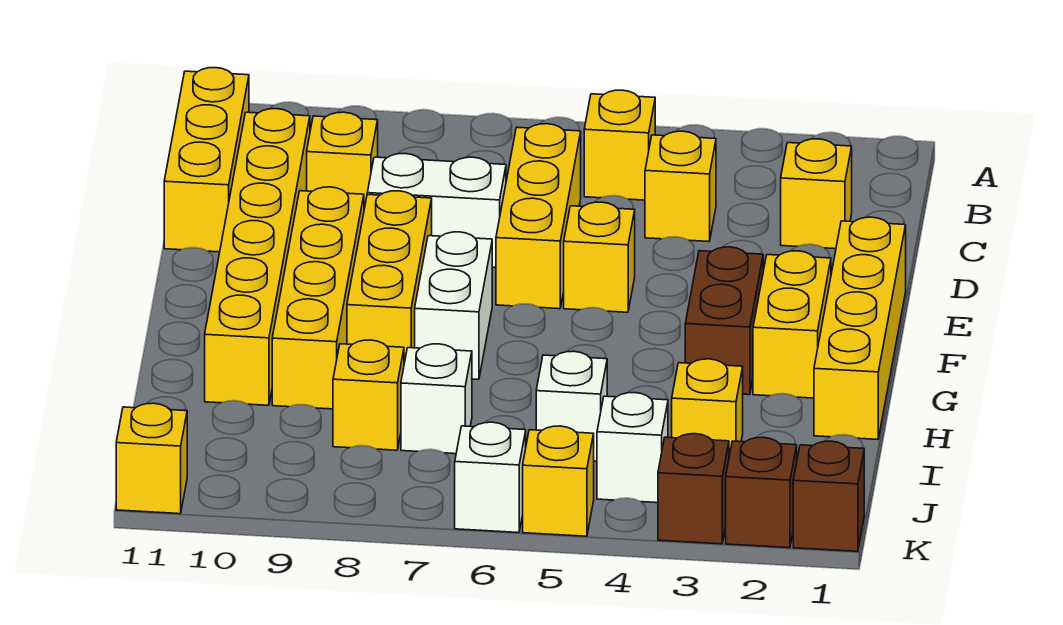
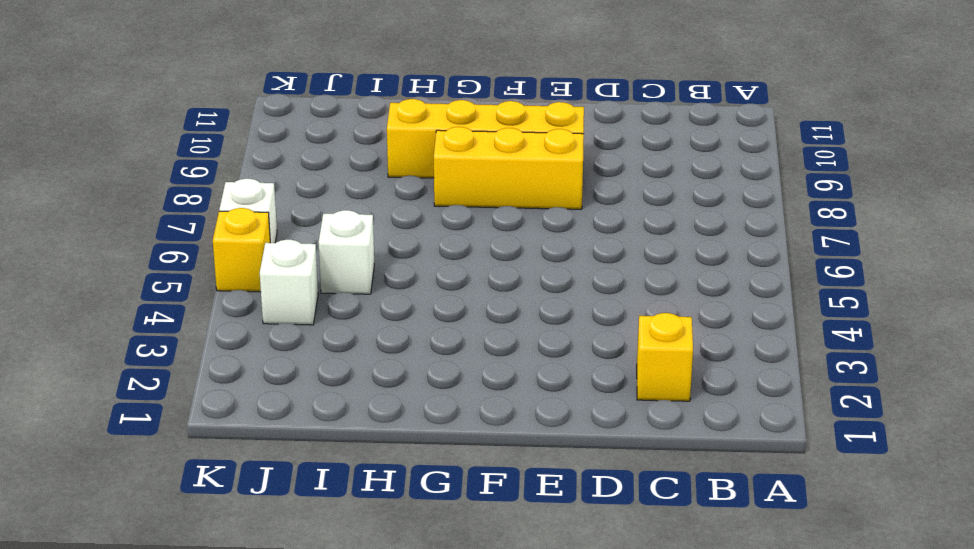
none -> yellow brick B5 level 1
none -> yellow brick B11:D11 level 1
none -> yellow brick C4 level 1

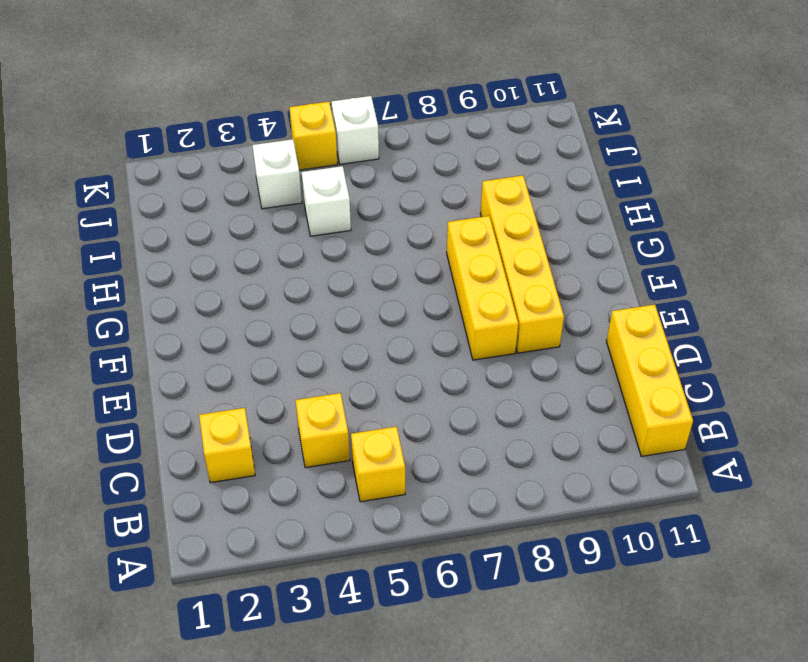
none -> yellow brick C6:E6 level 1
none -> yellow brick C9 level 1
none -> yellow brick C10:H10 level 1

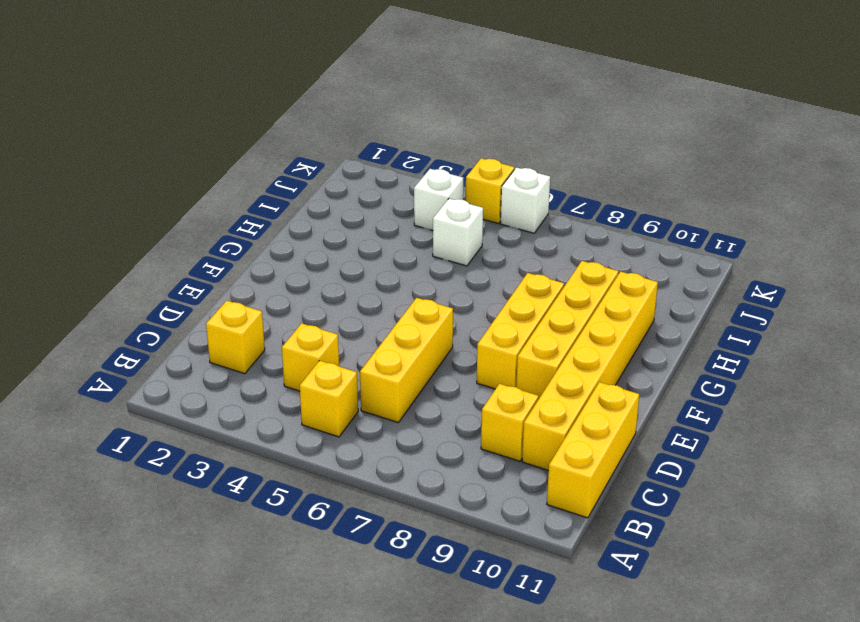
none -> white brick D7:D8 level 1
none -> yellow brick E1:H1 level 1
none -> yellow brick E5 level 1

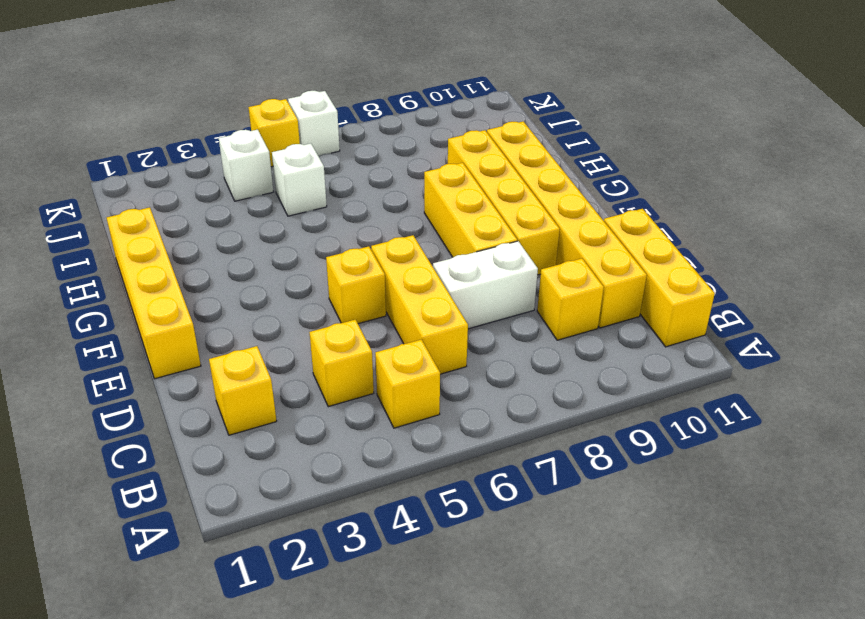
none -> yellow brick F2:G2 level 1
none -> brown brick F3:G3 level 1
none -> white brick F7:G7 level 1

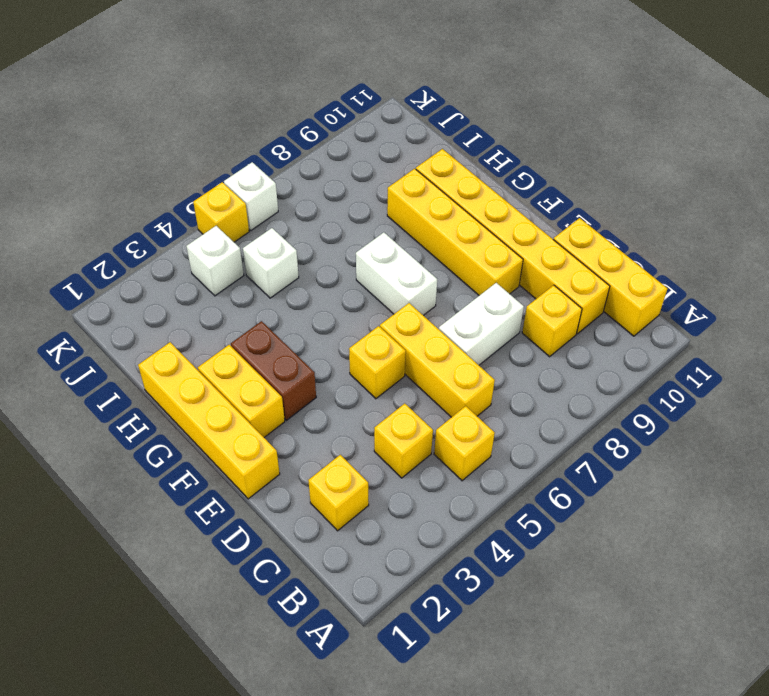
none -> yellow brick E8:G8 level 1
none -> yellow brick I3 level 1
none -> white brick I7 level 1

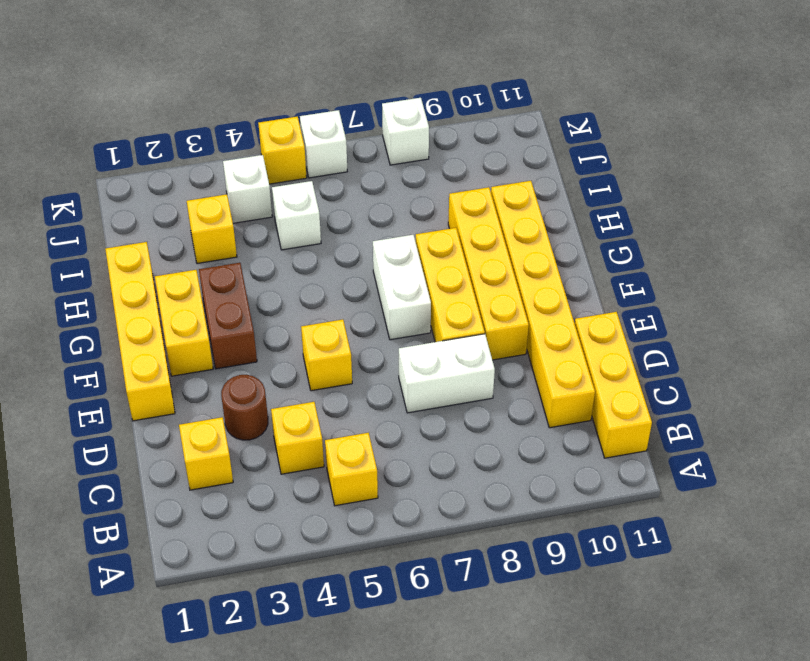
brown round brick D3 level 1 -> none
white brick K8 level 1 -> white brick I7 level 1
none -> yellow brick C6:E6 level 1
none -> yellow brick C9 level 1
none -> yellow brick I8 level 1

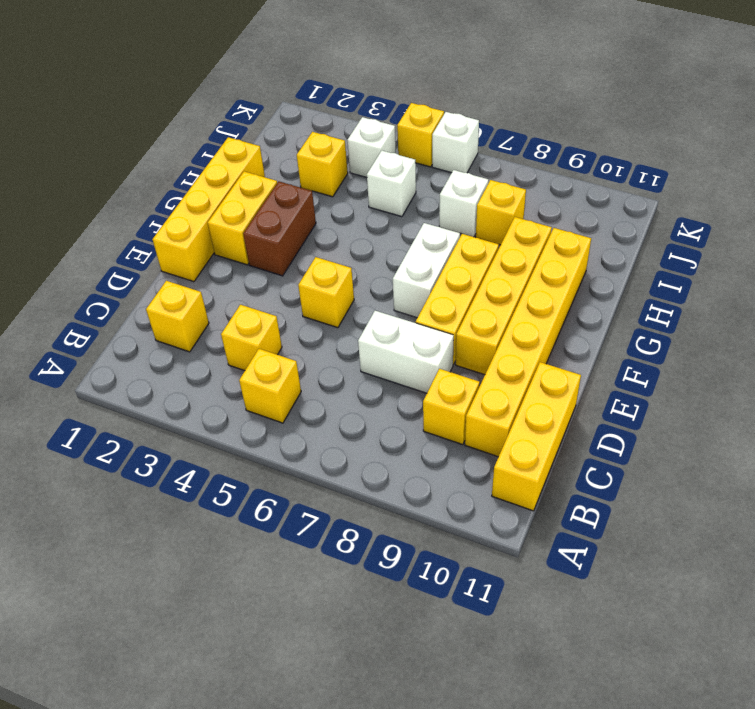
none -> yellow brick C6:E6 level 1
none -> brown brick K1 level 1
none -> brown brick K2 level 1

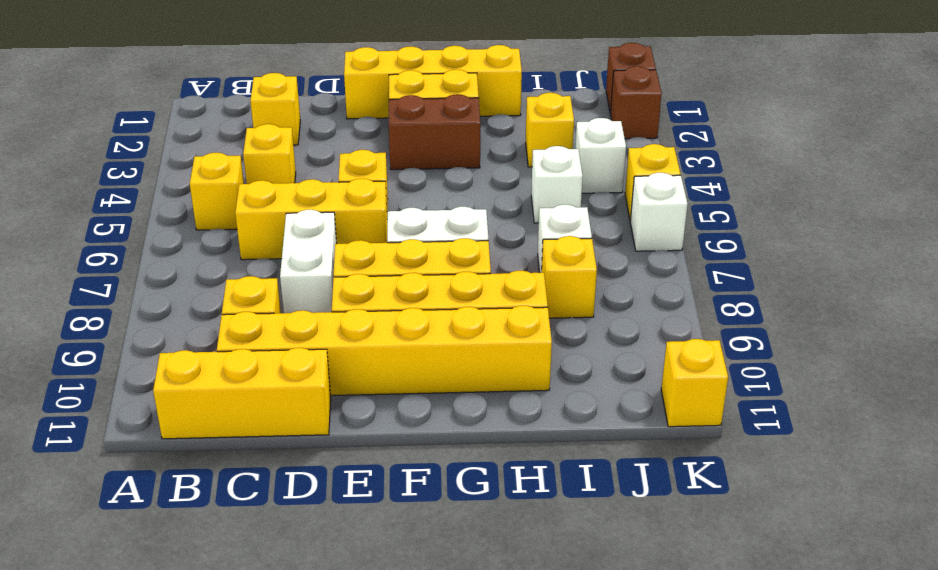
none -> brown brick K3 level 1

